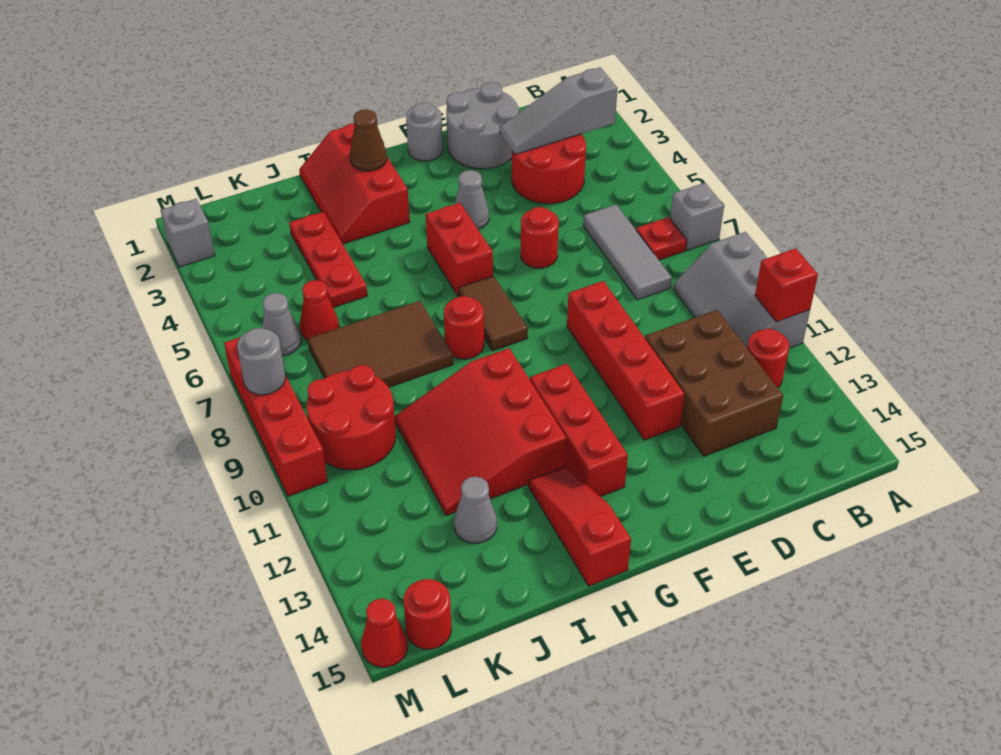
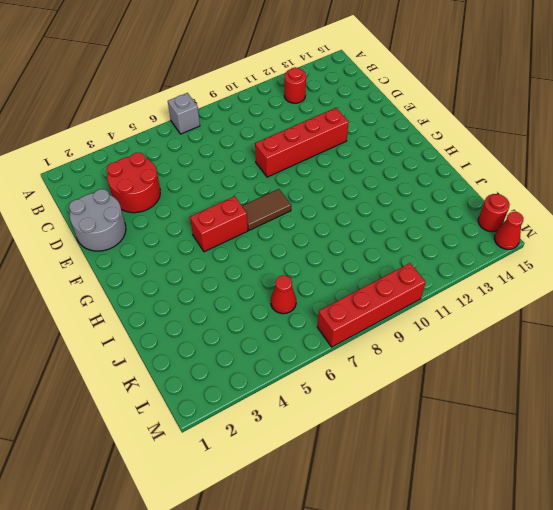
none -> grey slope A9:B11 level 1 top A
none -> red plate B7 level 1
none -> grey tile C6:C8 level 1
none -> brown brick C11:D13 level 1

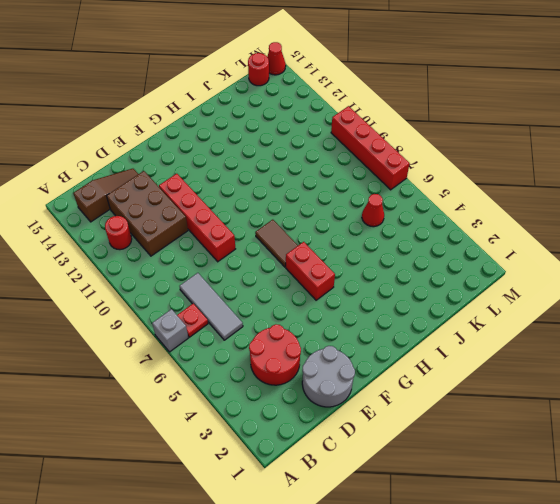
brown slope B14:D14 level 1 top B -> none
none -> grey slope A9:B11 level 1 top A
none -> red round brick E6 level 1
none -> grey round brick F1 level 1
none -> grey cone F4 level 1

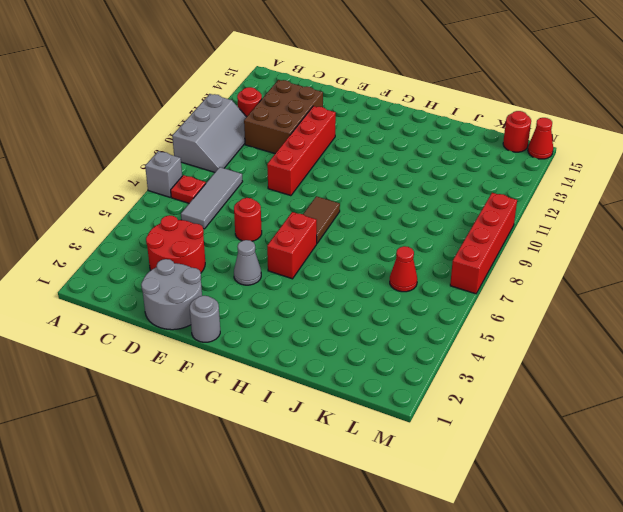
none -> red brick G11:G13 level 1
none -> red slope H1:I3 level 1 top H
none -> red round brick H8 level 1
none -> red slope H10:J12 level 1 top H

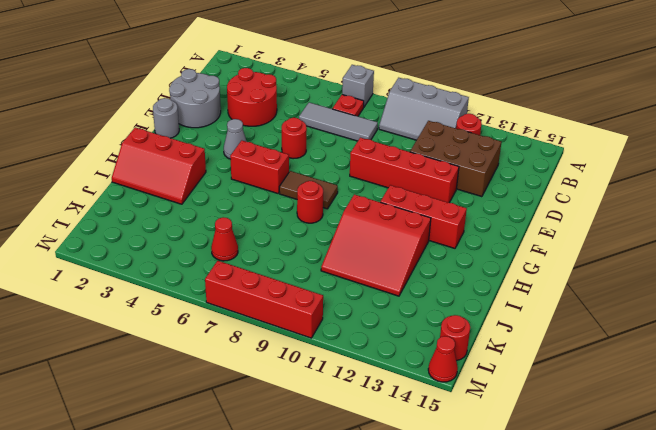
none -> red slope H13:H15 level 1 top 15
none -> brown tile I7:K8 level 1
none -> red plate J3:J5 level 1
none -> grey cone J13 level 1

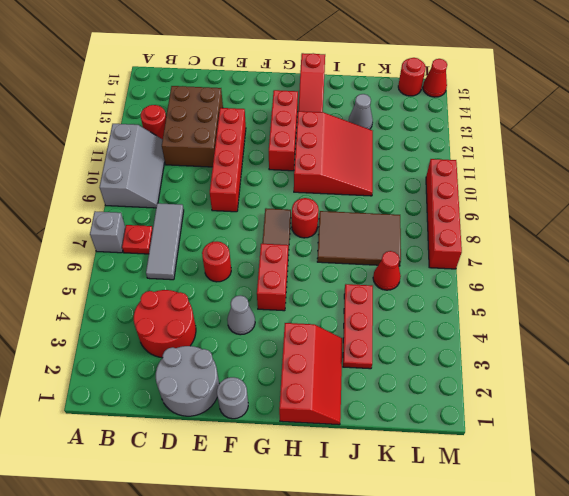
none -> red round brick K9:L10 level 1
none -> grey cone L6 level 1
none -> grey brick M2 level 1
none -> red brick A11 level 2

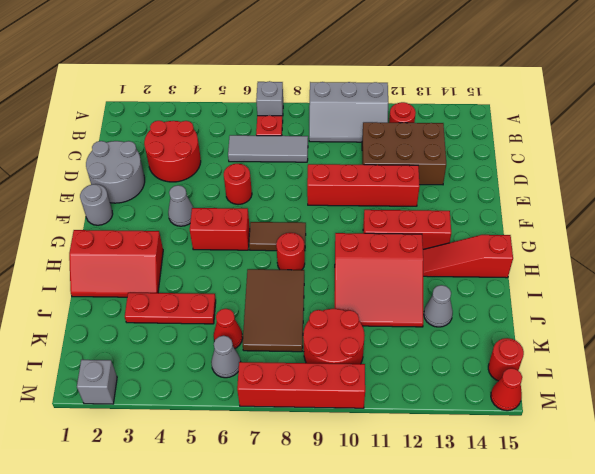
none -> red brick A11 level 2
none -> grey slope B3:D3 level 2 top B
none -> brown cone H2 level 2
none -> grey round brick M8 level 2

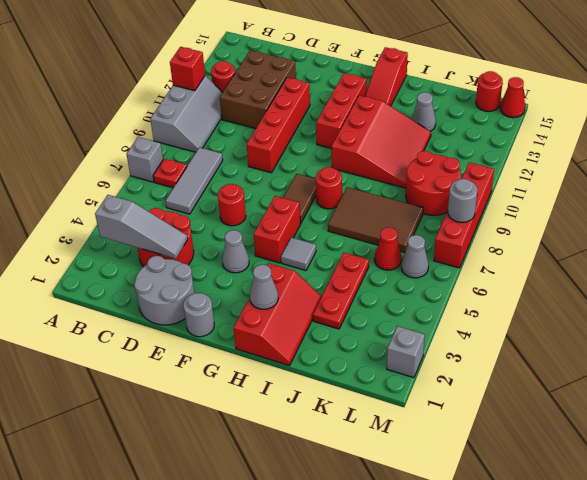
grey cone H2 level 2 -> brown cone H2 level 2
grey tile H5 level 1 -> none

